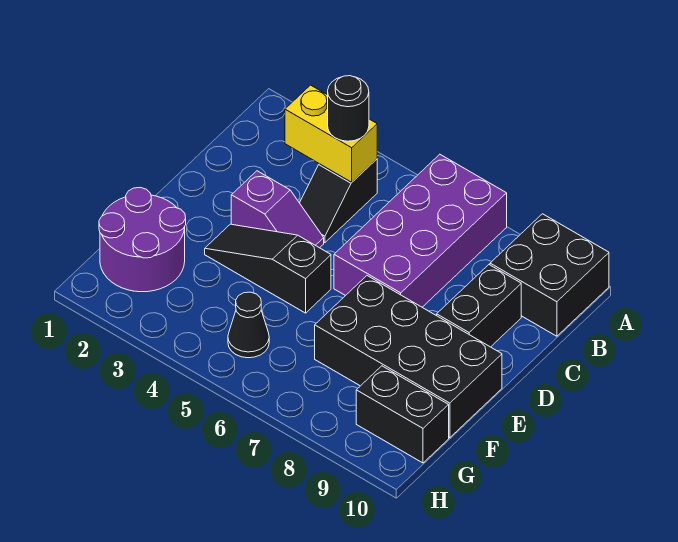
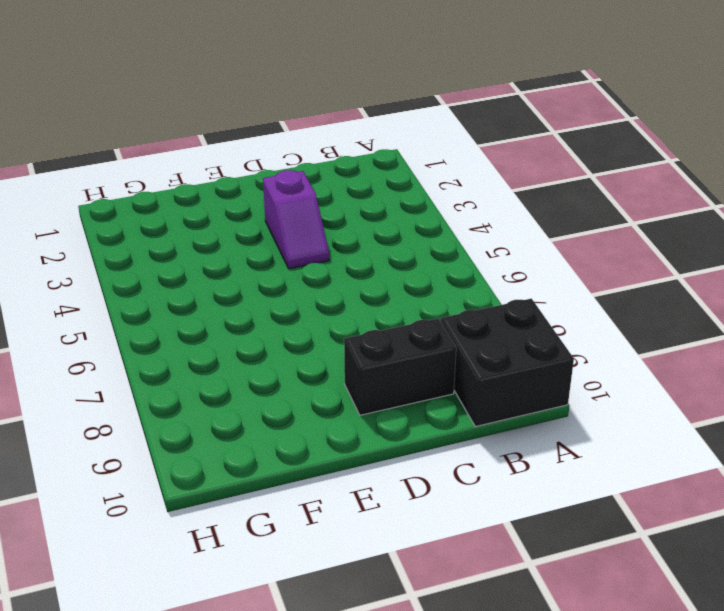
none -> purple brick A6:D7 level 1
none -> black slope B4:C4 level 1 top B
none -> black slope E3:E5 level 1 top 5

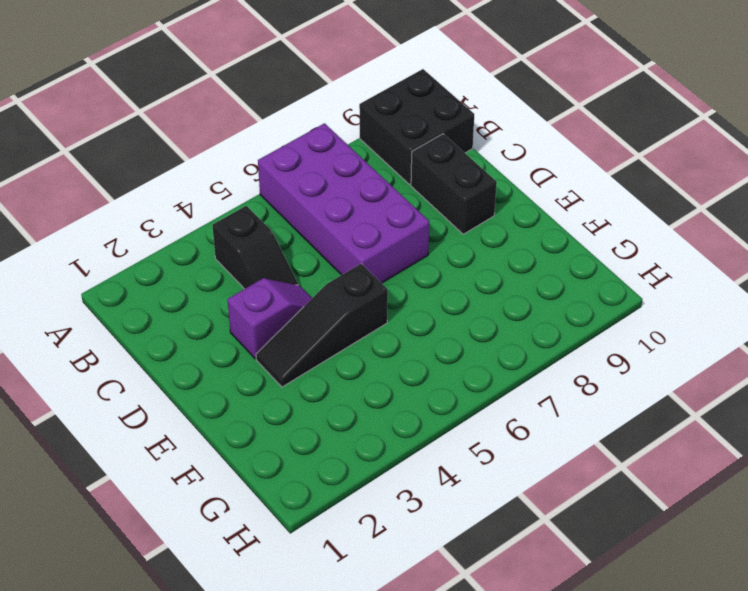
none -> black brick E7:F10 level 1
none -> purple round brick F1:G2 level 1
none -> black cone G5 level 1

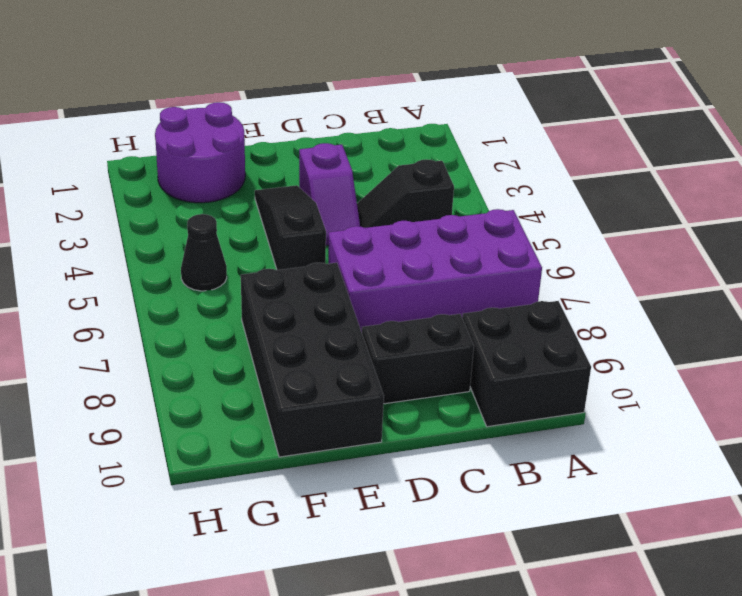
none -> black brick G9:G10 level 1
none -> yellow brick B3:B4 level 2
none -> black round brick B4 level 3

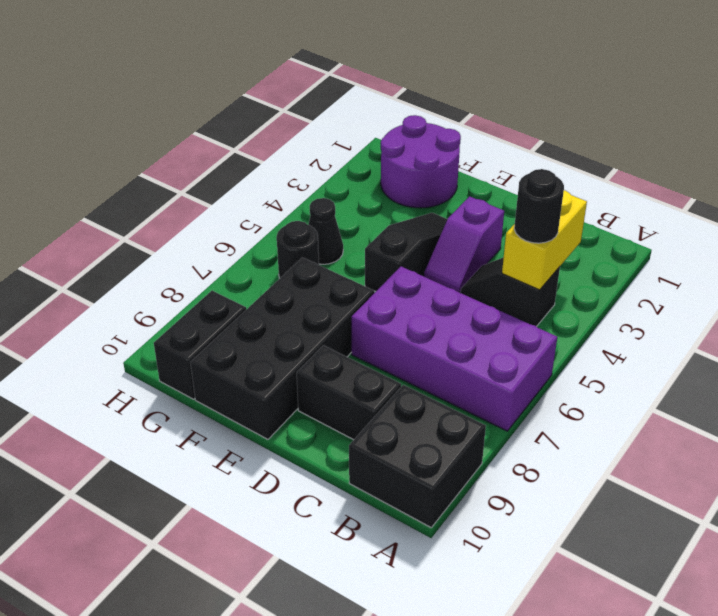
black round brick G6 level 1 -> none

